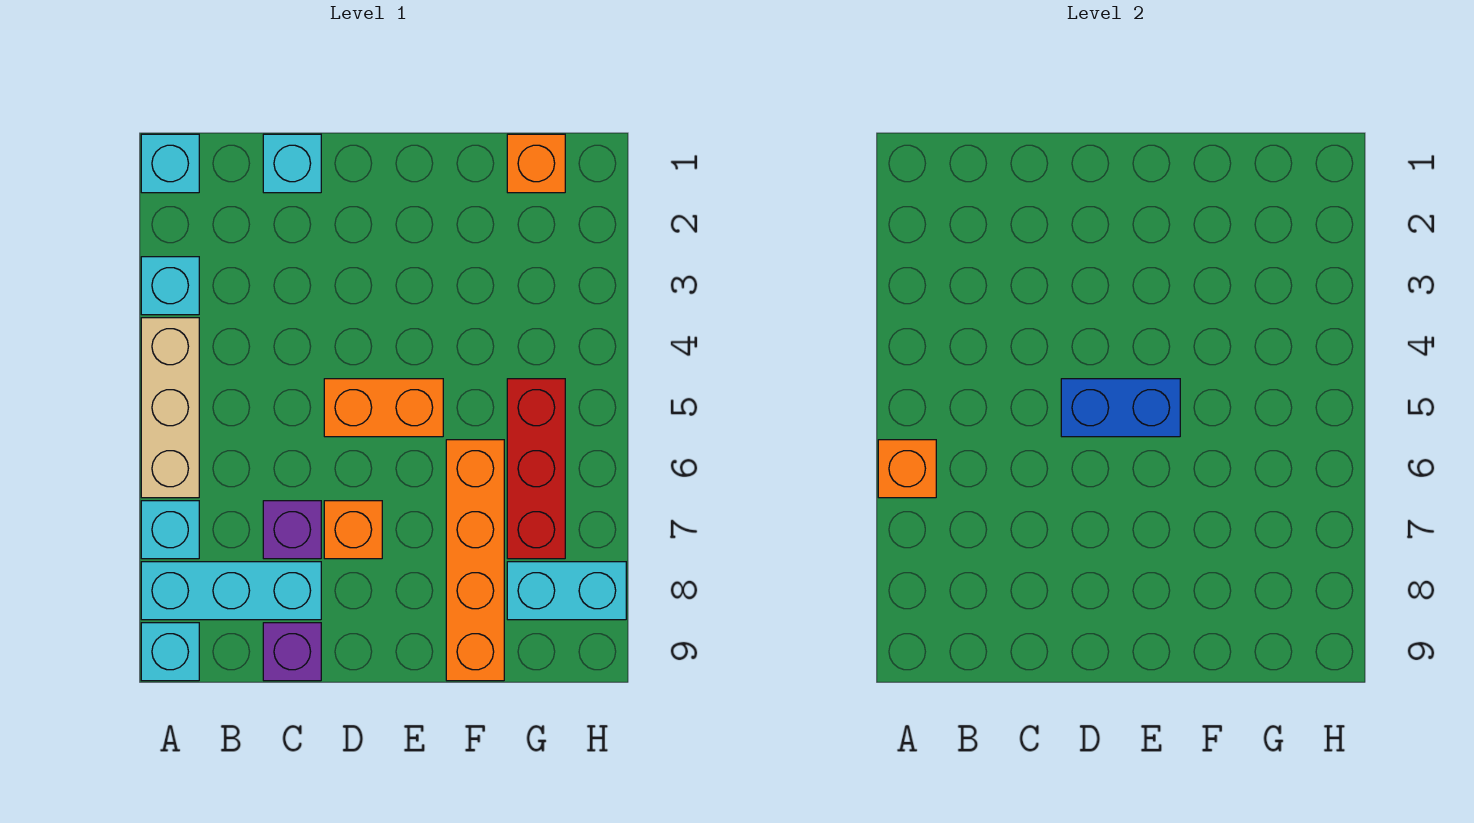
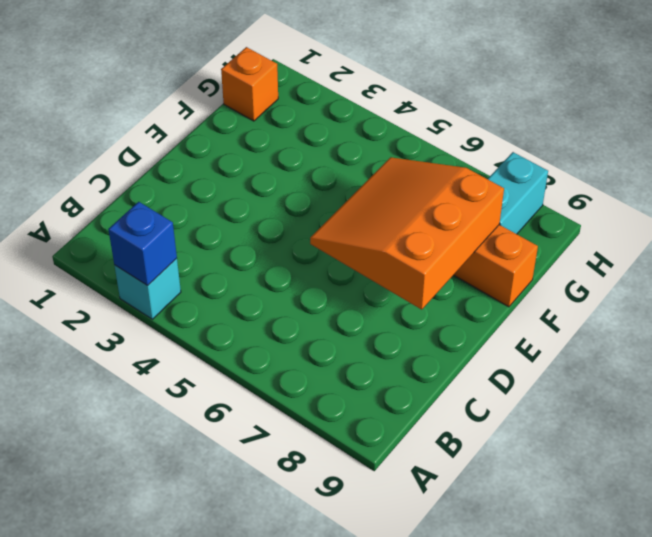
blue brick A3 level 2 -> none
orange slope D6:F8 level 2 top 8 -> none
none -> cyan brick A1 level 1
none -> tan brick A4:A6 level 1
none -> cyan brick A7 level 1

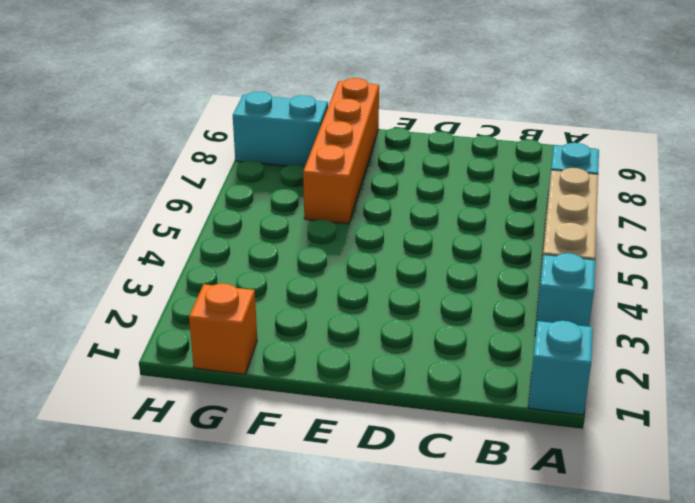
none -> cyan brick A8:C8 level 1
none -> cyan brick A9 level 1
none -> cyan brick C1 level 1

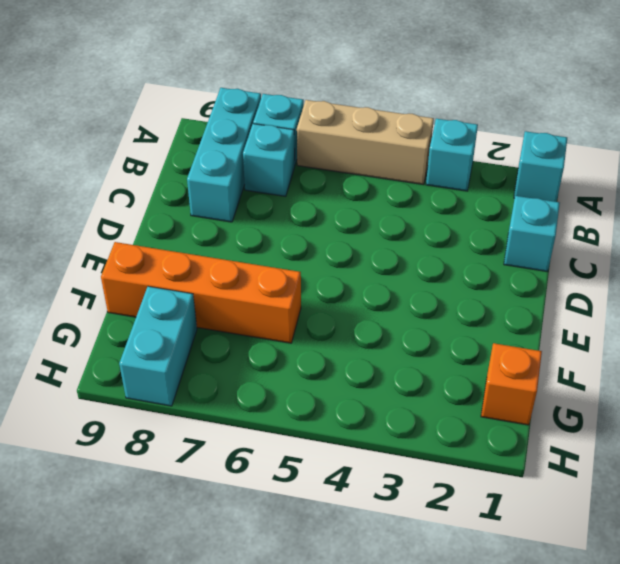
cyan brick B7 level 1 -> cyan brick A9 level 1
none -> purple brick C7 level 1
none -> purple brick C9 level 1
none -> orange brick D5:E5 level 1

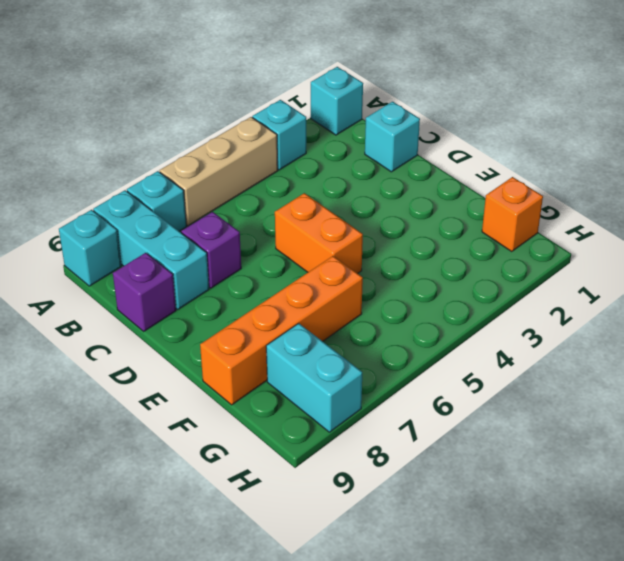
none -> orange brick D7 level 1
none -> red brick G5:G7 level 1
none -> orange brick A6 level 2

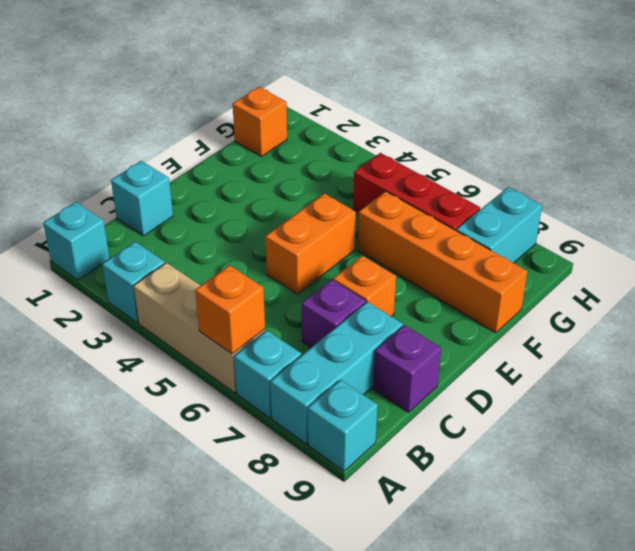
none -> blue brick D5:E5 level 2

